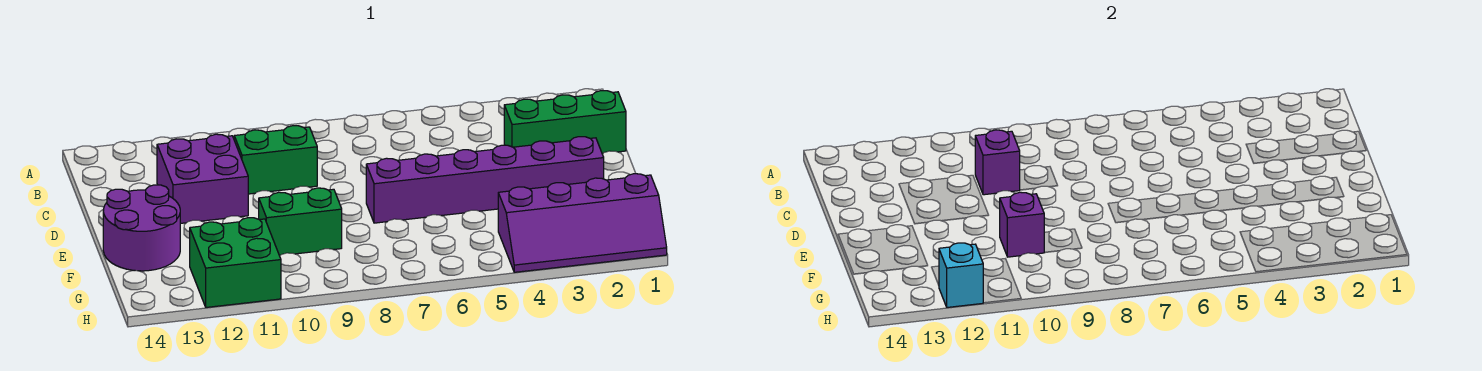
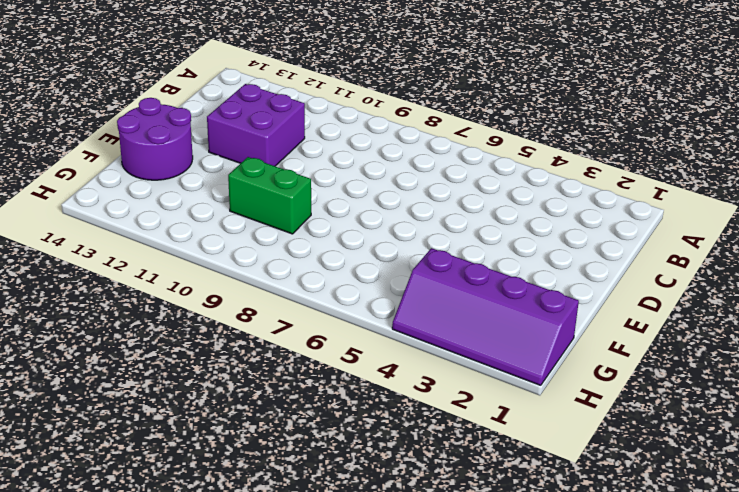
none -> green brick C1:C3 level 1
none -> green brick C9:C10 level 1

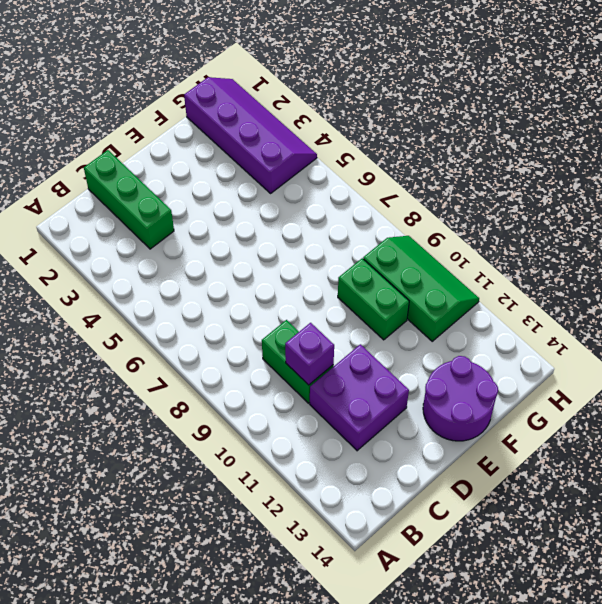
green slope G9:H11 level 1 top G -> green brick G11:H12 level 1
none -> purple brick E2:E7 level 1
none -> purple brick F10 level 2

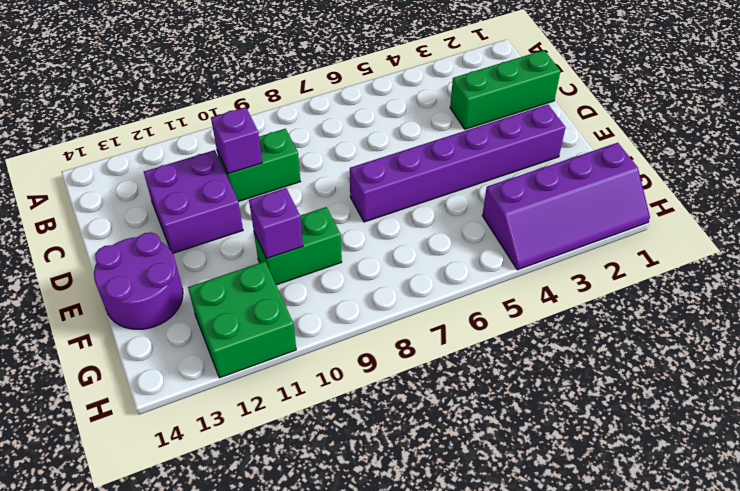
none -> cyan brick H12 level 2

